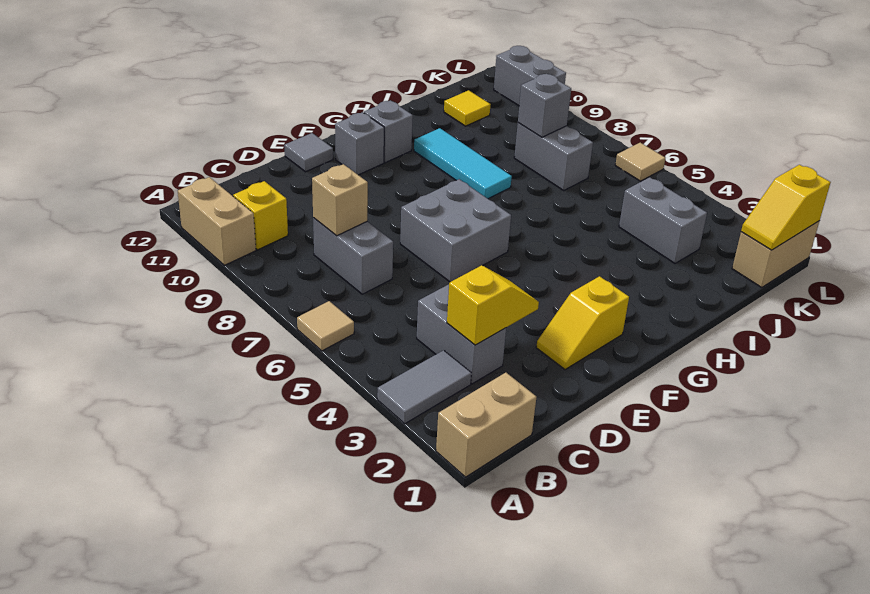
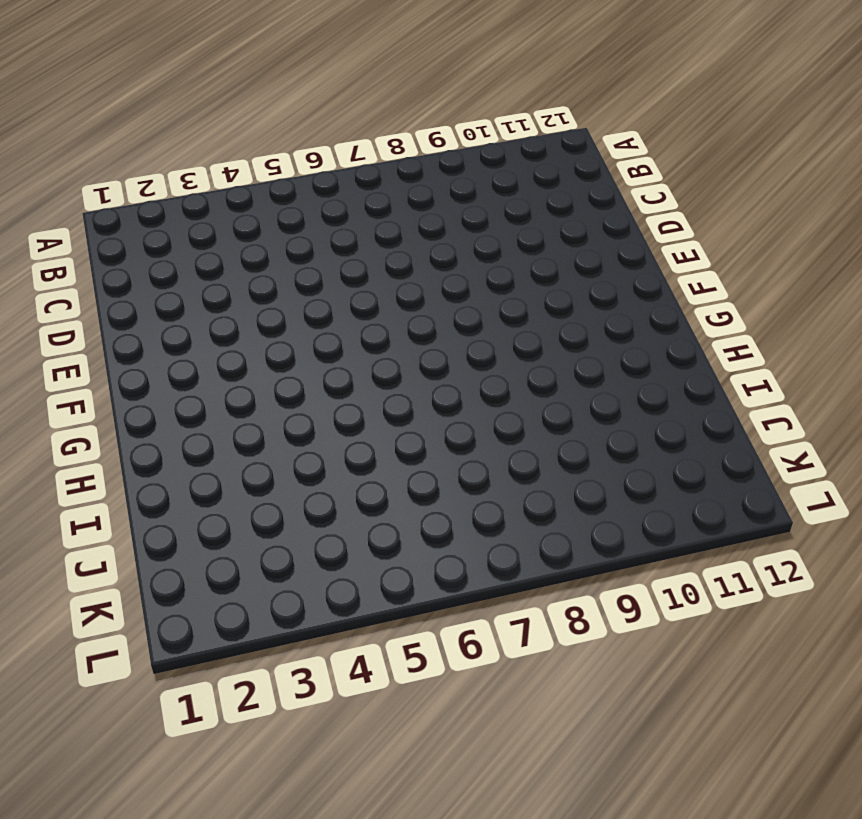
none -> tan brick A1:B1 level 1
none -> grey tile A3:B3 level 1
none -> tan tile A6 level 1

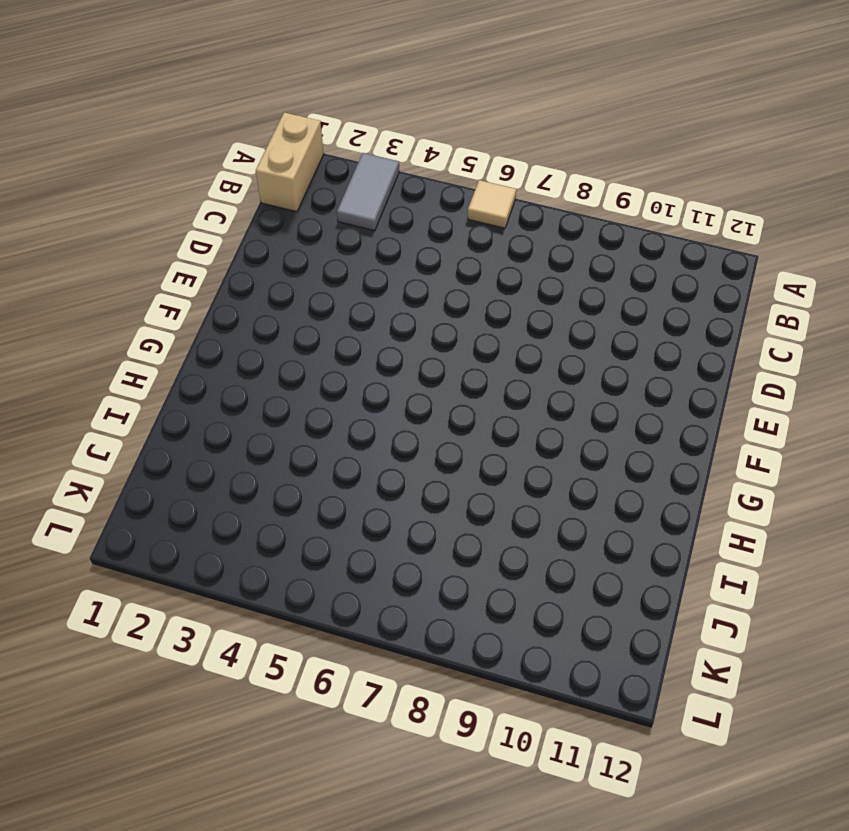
none -> tan brick A10:A11 level 1
none -> yellow brick B10 level 1
none -> grey brick C3:C4 level 1

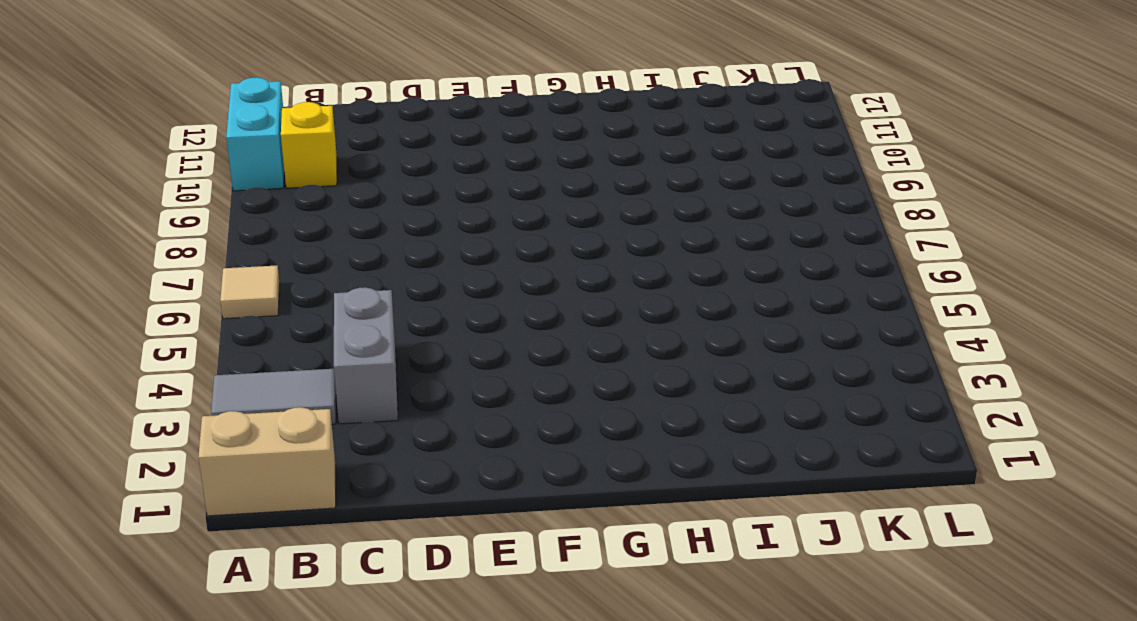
cyan brick A10:A11 level 1 -> tan brick A10:A11 level 1
none -> grey brick C7:C8 level 1
none -> yellow slope E2:F2 level 1 top F
none -> grey brick E6:F7 level 1

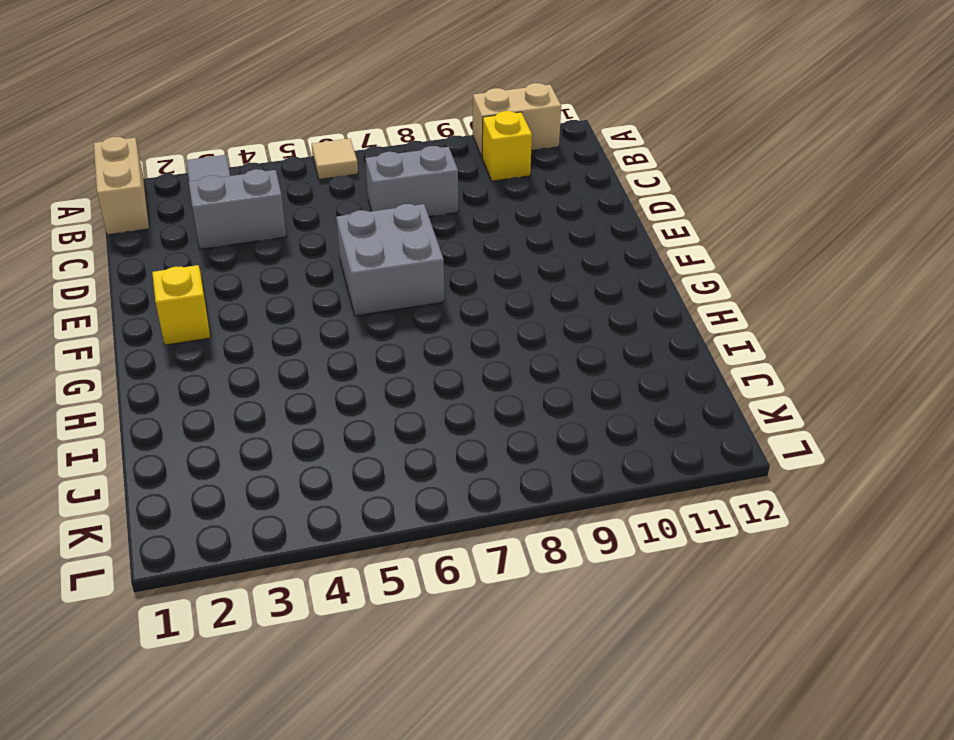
none -> grey tile E12 level 1
none -> grey brick F11 level 1
none -> grey brick G11 level 1

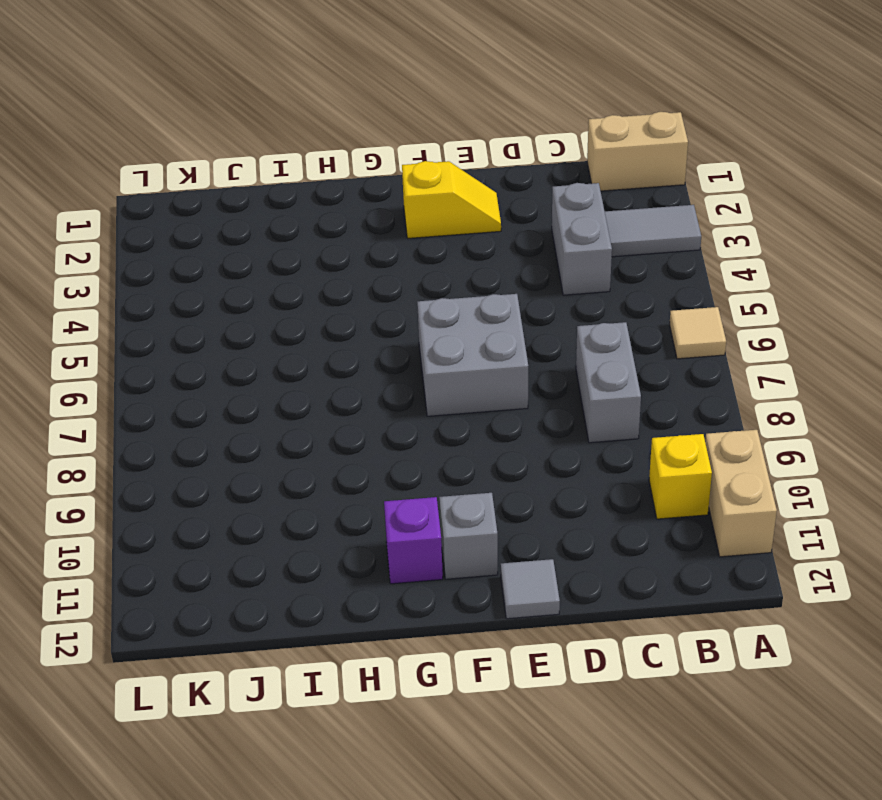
purple brick G11 level 1 -> grey brick G11 level 1
none -> cyan tile H8:H10 level 1
none -> grey brick J3:J4 level 1
none -> grey brick J7:J8 level 1

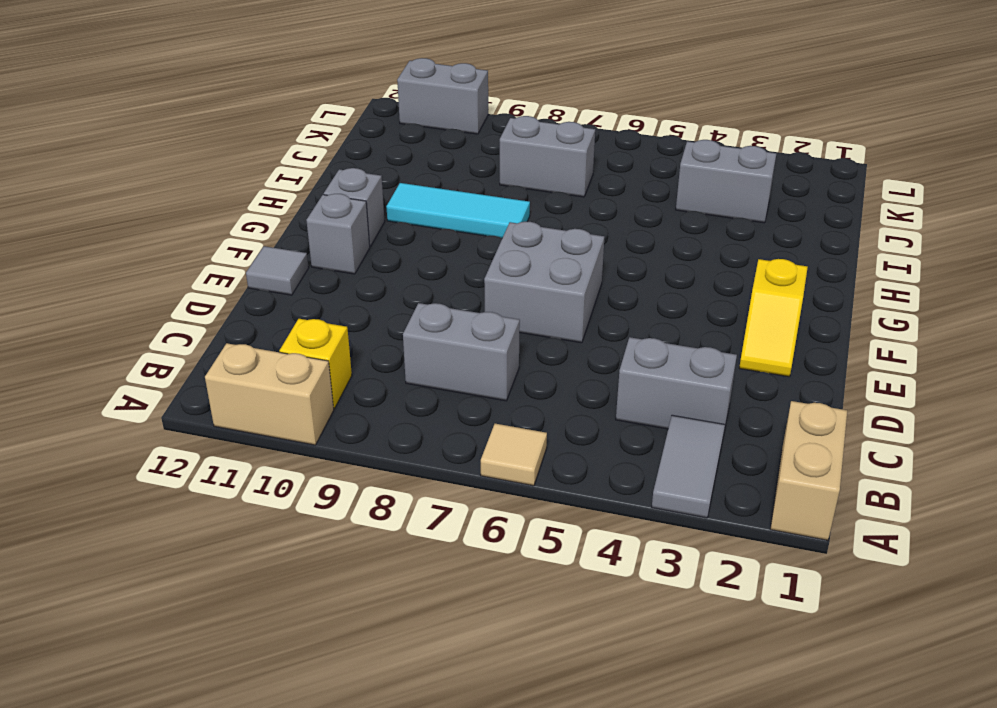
none -> yellow tile J11 level 1
none -> tan brick K1:L1 level 1
none -> tan tile L6 level 1

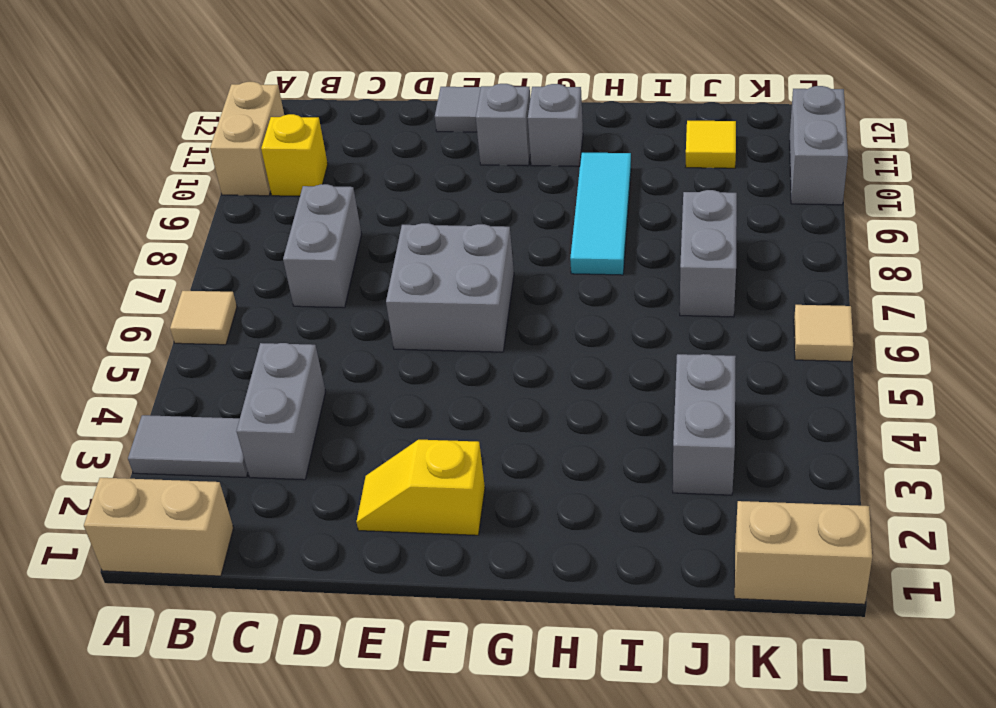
none -> yellow slope C3:D3 level 2 top C
none -> tan brick C8 level 2
none -> grey brick J8 level 2

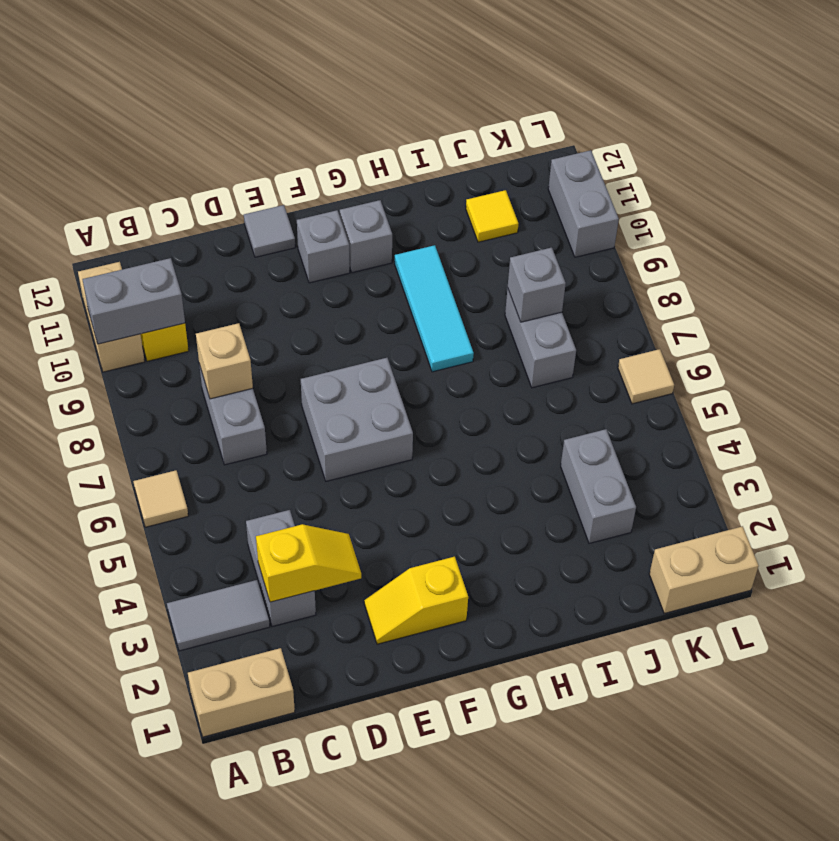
grey brick A10:B10 level 2 -> none
none -> yellow slope K1:L1 level 2 top L

